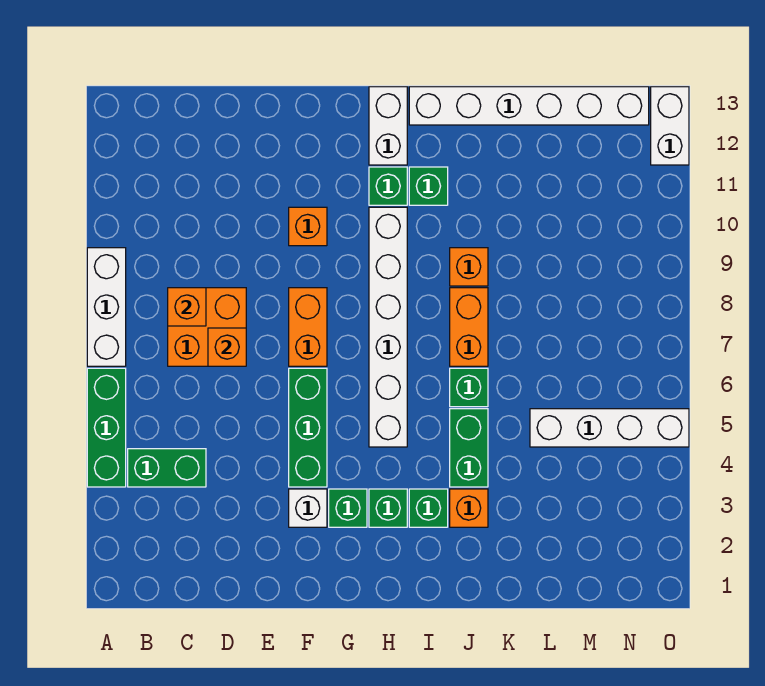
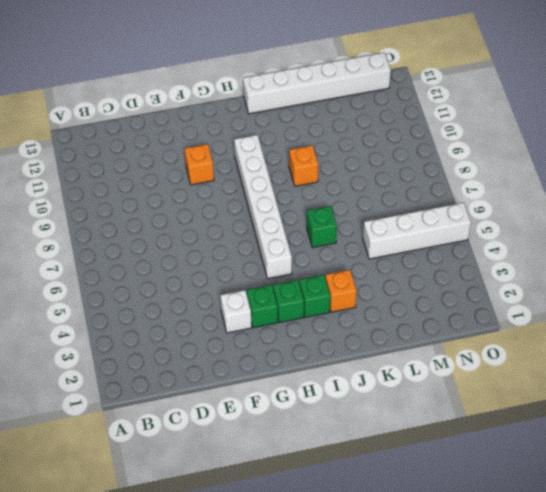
none -> green brick A4:A6 level 1
none -> white brick A7:A9 level 1
none -> green brick B4:C4 level 1

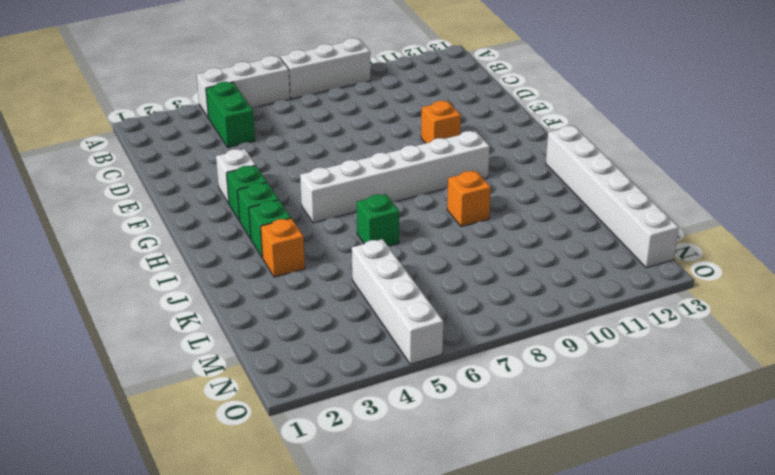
white brick A4:A6 level 1 -> green brick A4:A6 level 1
none -> orange brick C7:D8 level 1
none -> green brick F4:F6 level 1
none -> orange brick F7:F8 level 1

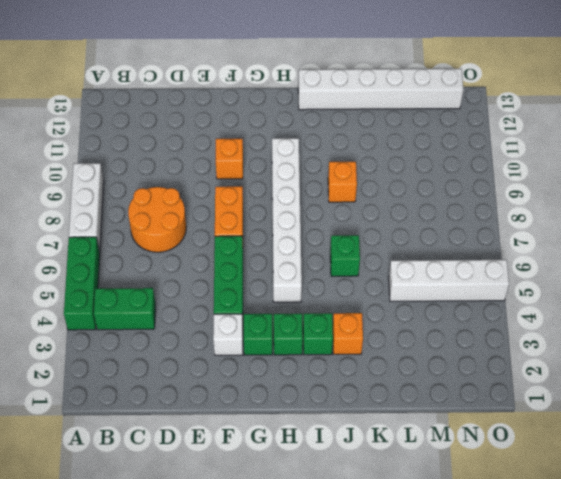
orange round brick C7:D8 level 1 -> orange brick C7:D8 level 1
none -> green brick H11 level 1
none -> white brick H12:H13 level 1
none -> green brick I11 level 1

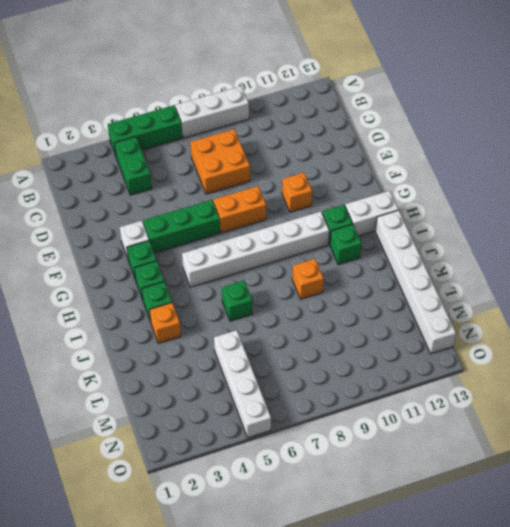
none -> green brick J4:J5 level 1
none -> orange brick J7:J8 level 1
none -> white brick O12:O13 level 1

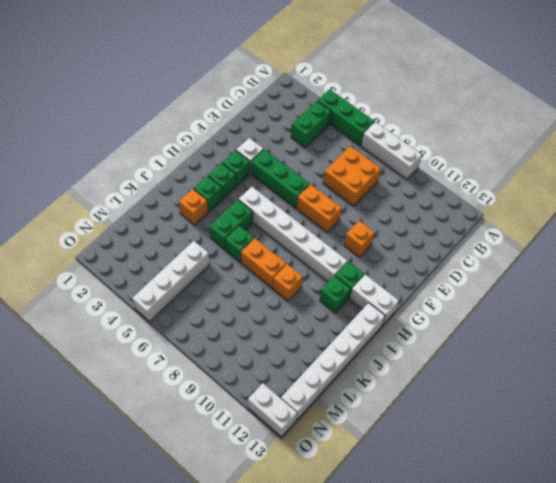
green brick I5:J5 level 1 -> green brick J4:J5 level 1
none -> orange brick C8 level 2
none -> orange brick D7 level 2

